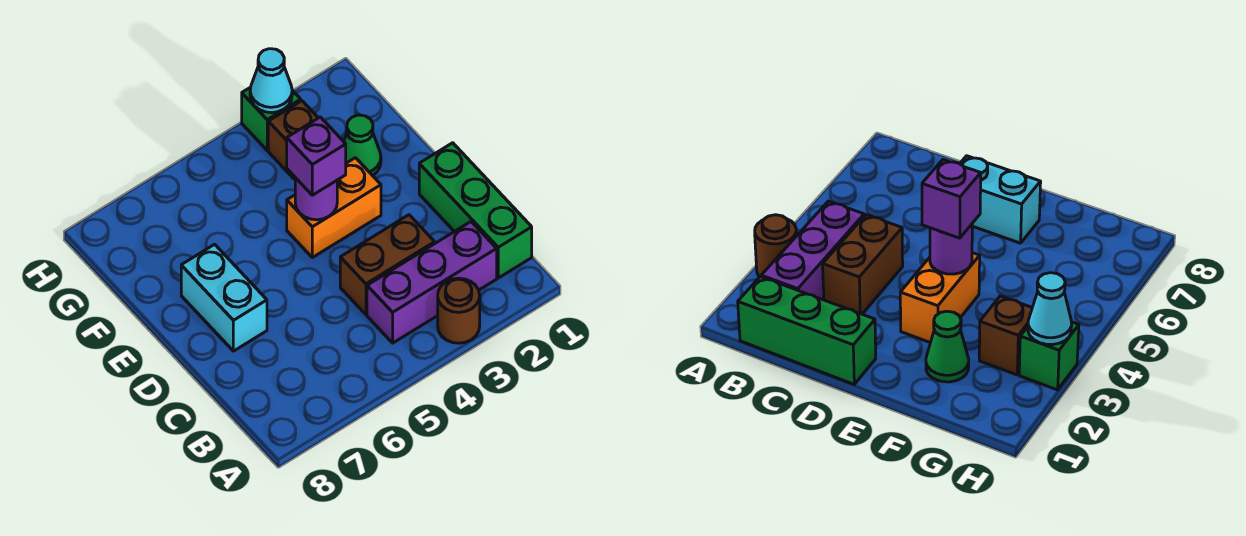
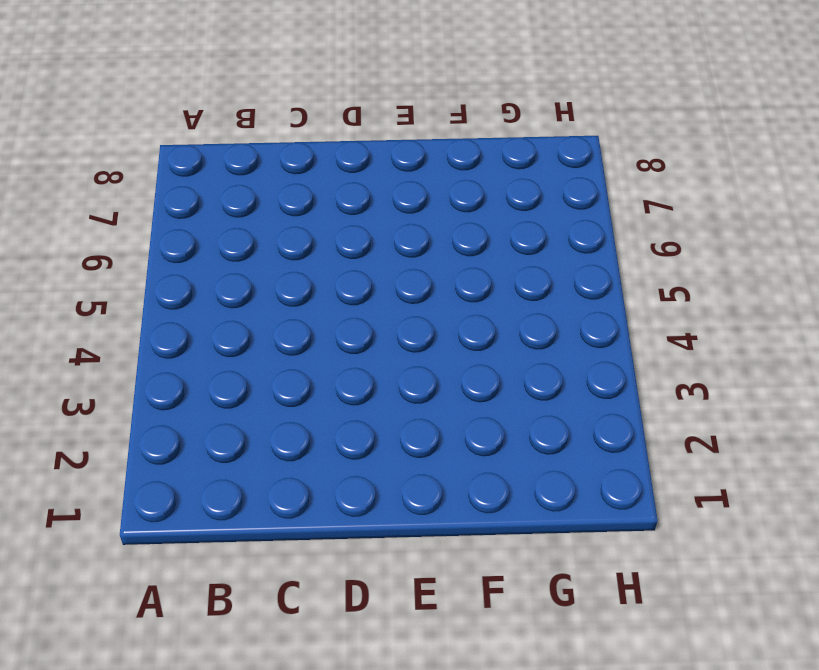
none -> brown round brick A3 level 1
none -> green brick B1:D1 level 1
none -> purple brick B2:B4 level 1

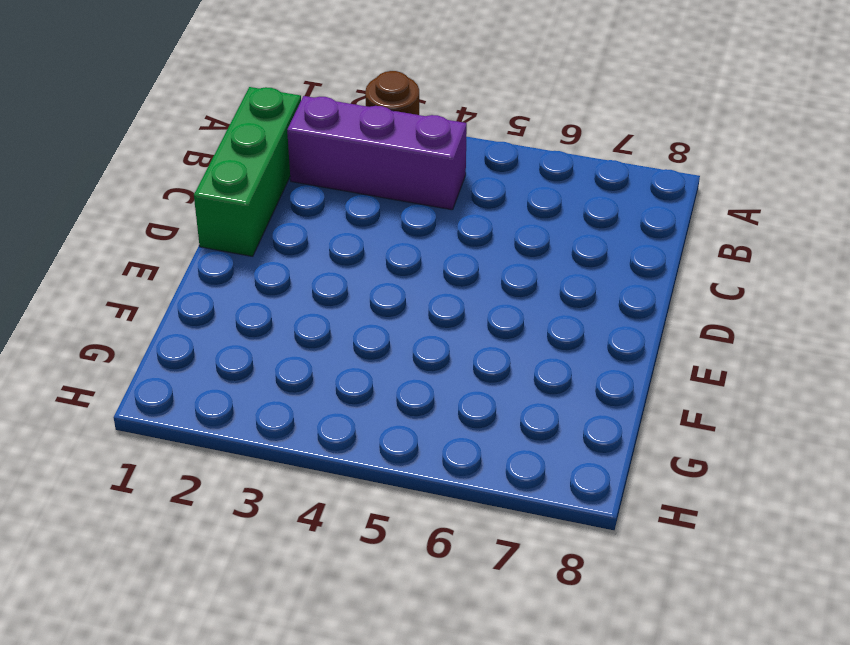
none -> brown brick C3:C4 level 1
none -> cyan brick D7:E7 level 1
none -> orange brick E3:E4 level 1

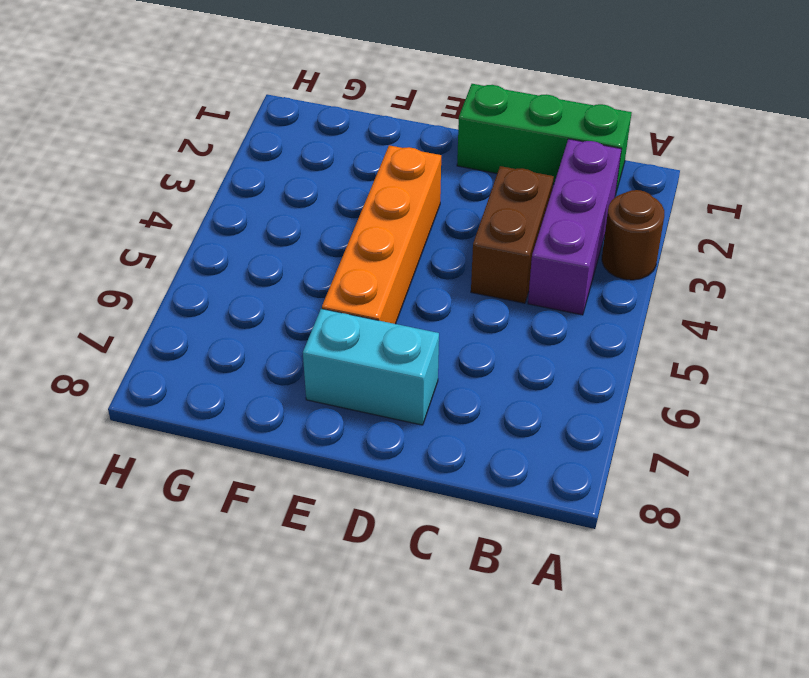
orange brick E3:E6 level 1 -> orange brick E3:E4 level 1
none -> green cone F2 level 1
none -> brown brick G3 level 1
none -> green brick H3 level 1

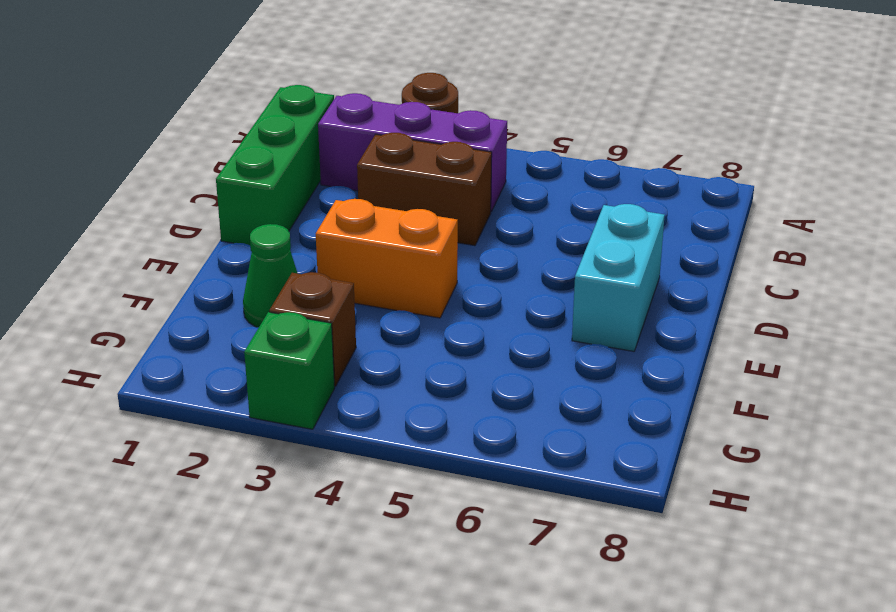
none -> purple round brick E4 level 2
none -> cyan cone H3 level 2
none -> purple brick E4 level 3

